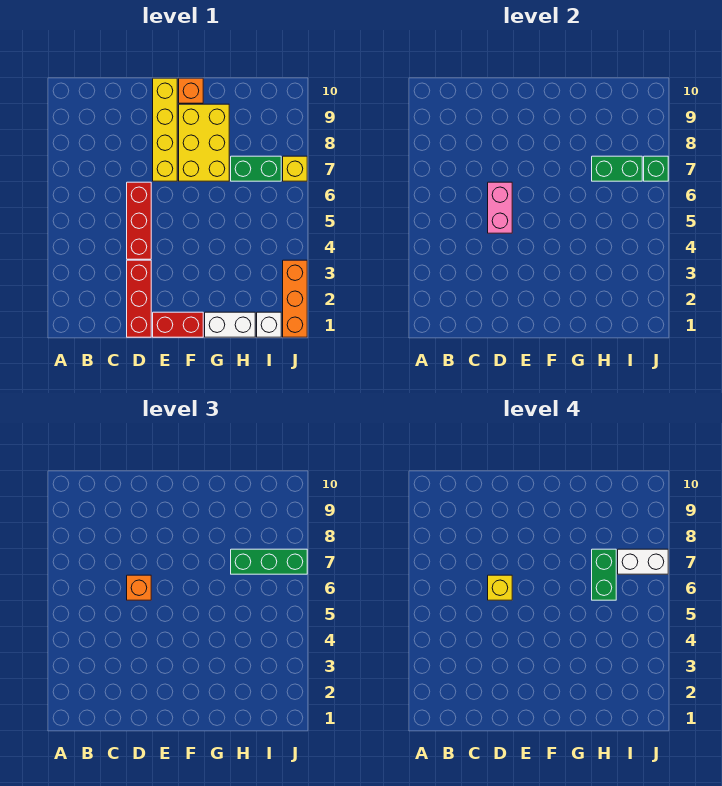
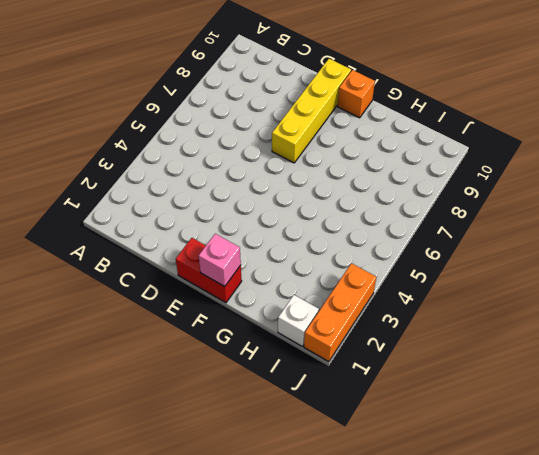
pink brick F1 level 2 -> none
none -> red brick D1:D3 level 1
none -> red brick D4:D6 level 1
none -> yellow brick F7:G9 level 1

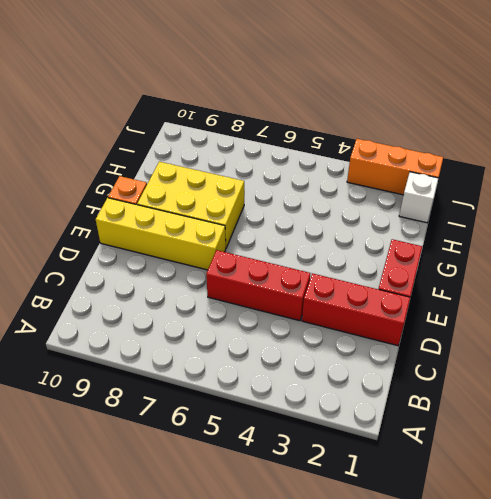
none -> white brick G1:H1 level 1
none -> green brick H7:I7 level 1
none -> yellow brick J7 level 1

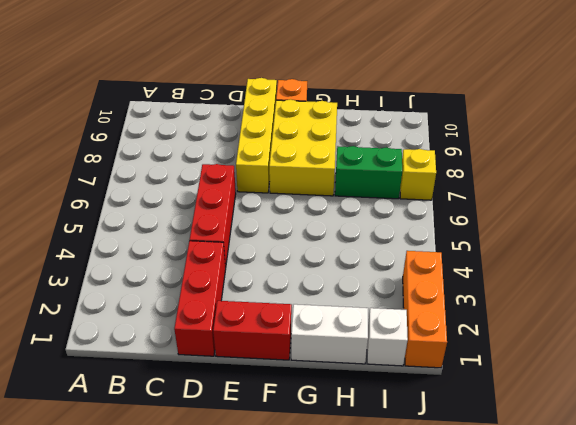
none -> pink brick D5:D6 level 2
none -> green brick H7:I7 level 2
none -> green brick J7 level 2

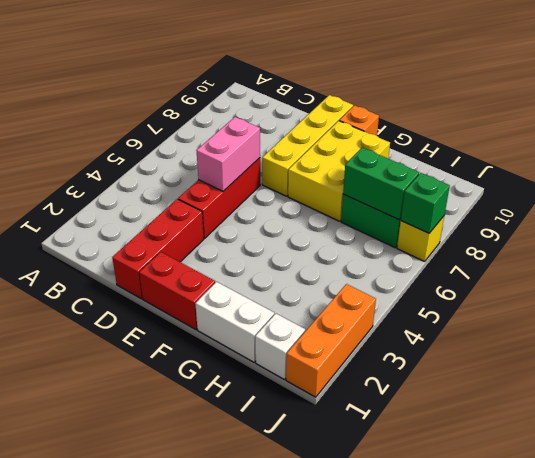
none -> orange brick D6 level 3
none -> green brick H7:J7 level 3
none -> yellow brick D6 level 4

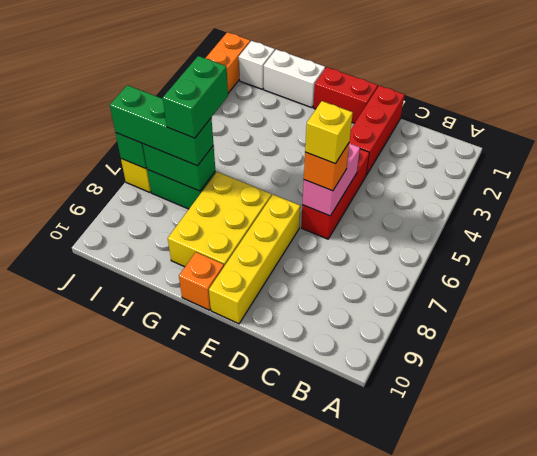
none -> white brick I7:J7 level 4

